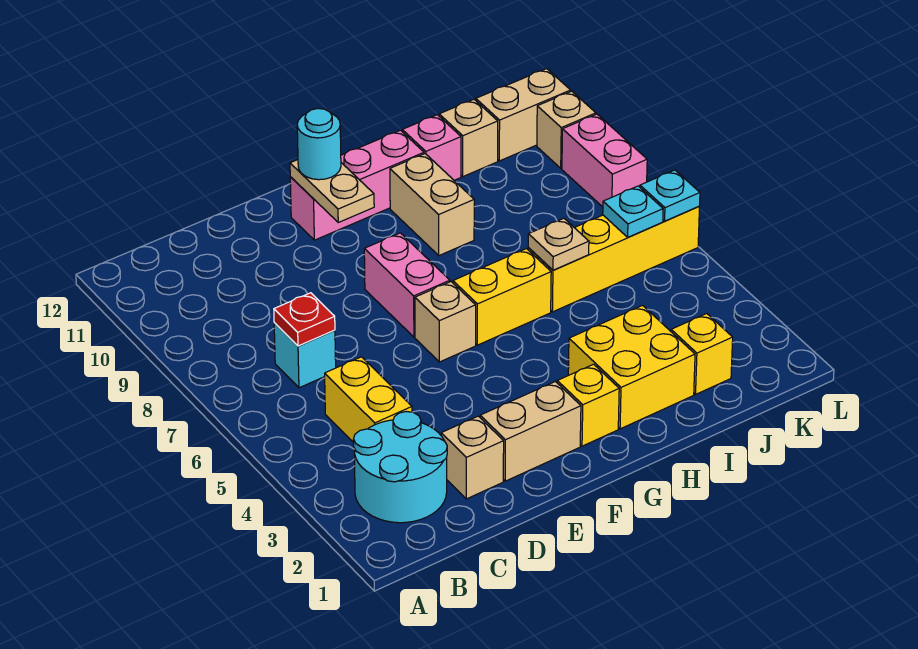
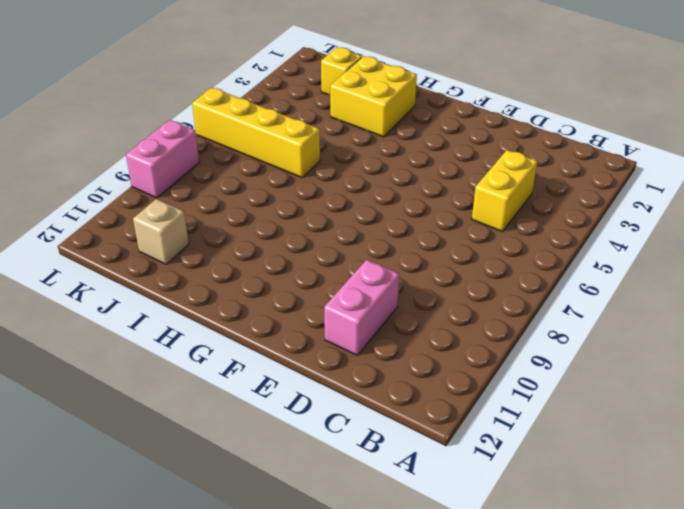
pink brick D10:D11 level 1 -> pink brick F7:F8 level 1
none -> cyan round brick B2:C3 level 1
none -> cyan brick C7 level 1
none -> tan brick D2 level 1

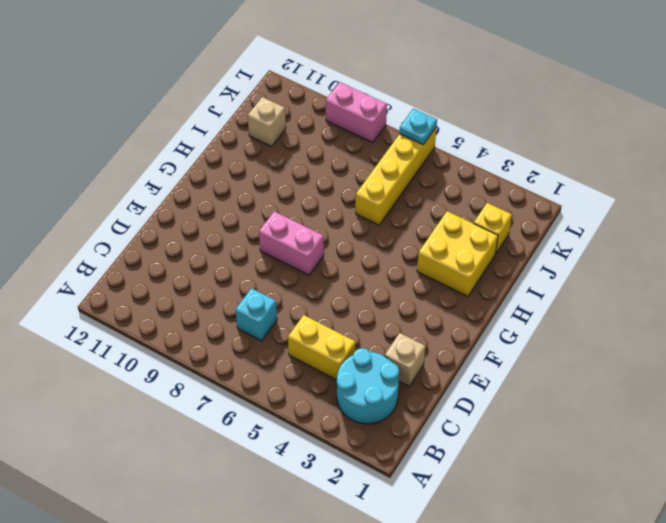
none -> tan brick E2:F2 level 1
none -> tan brick F6 level 1
none -> pink brick F11:H11 level 1

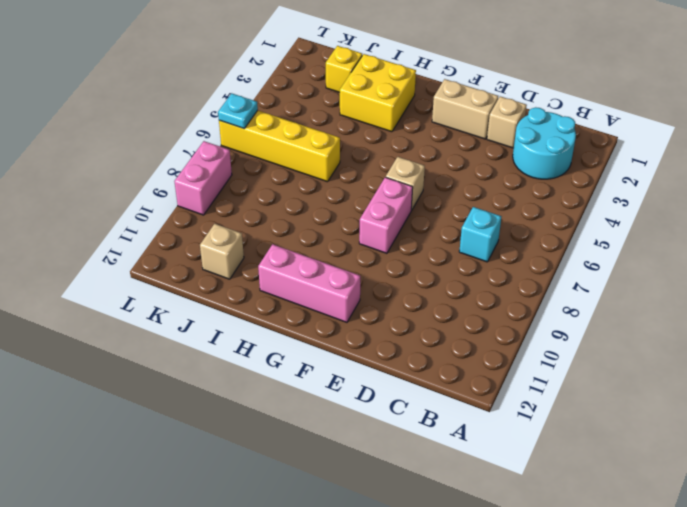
none -> yellow brick C4:C5 level 1
none -> yellow brick G2 level 1
none -> yellow brick G6:H6 level 1

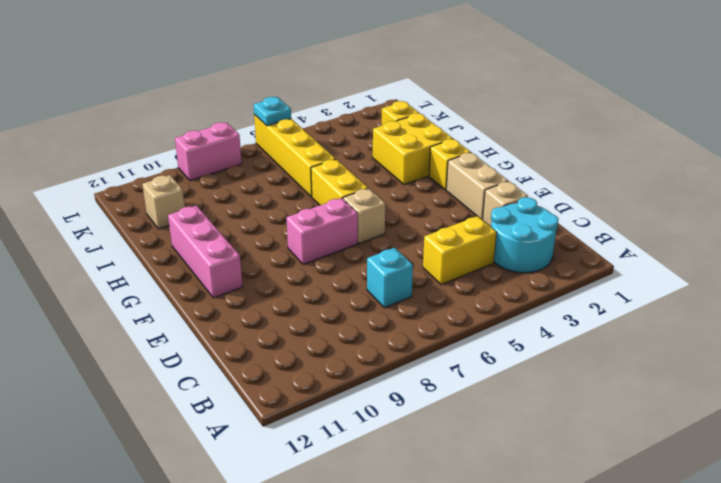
none -> tan brick H9:H10 level 1
none -> pink brick I11 level 1
none -> tan brick K11:L11 level 1

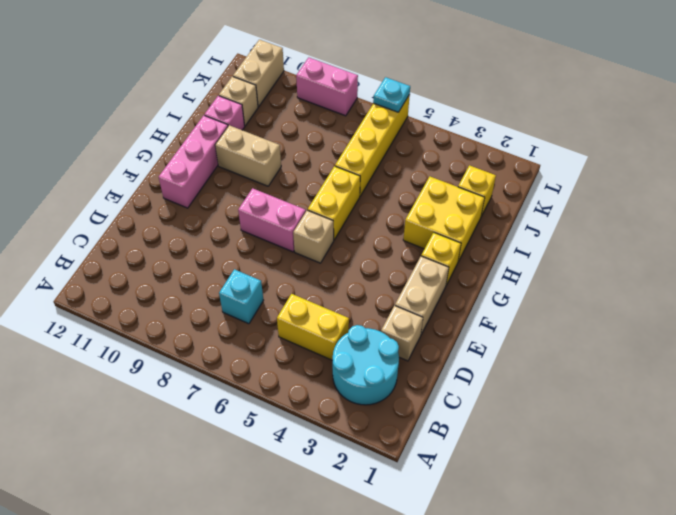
none -> tan brick L10 level 1
none -> red plate C7 level 2
none -> tan plate F10:F11 level 2

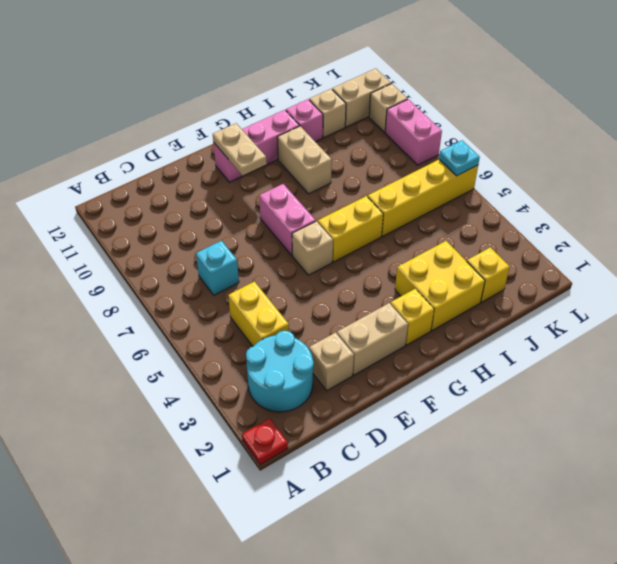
red plate A1 level 1 -> red plate C7 level 2
none -> tan plate I6 level 2
none -> cyan plate K6 level 2
none -> cyan round brick F11 level 3

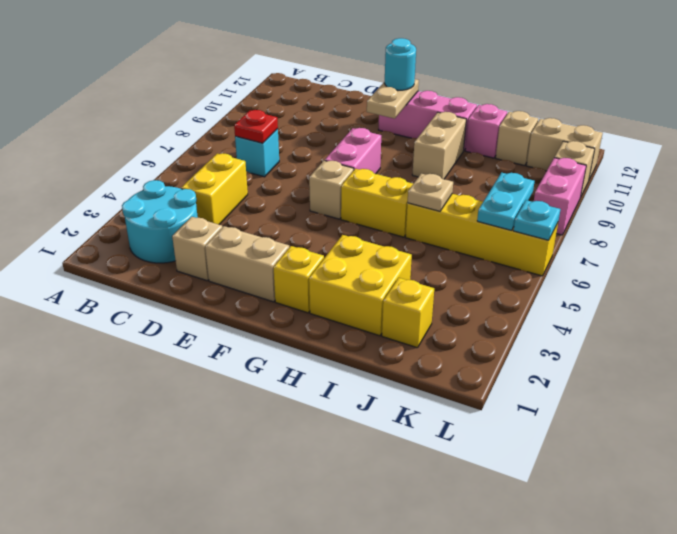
cyan plate K6:K7 level 2 -> cyan plate K6 level 2

